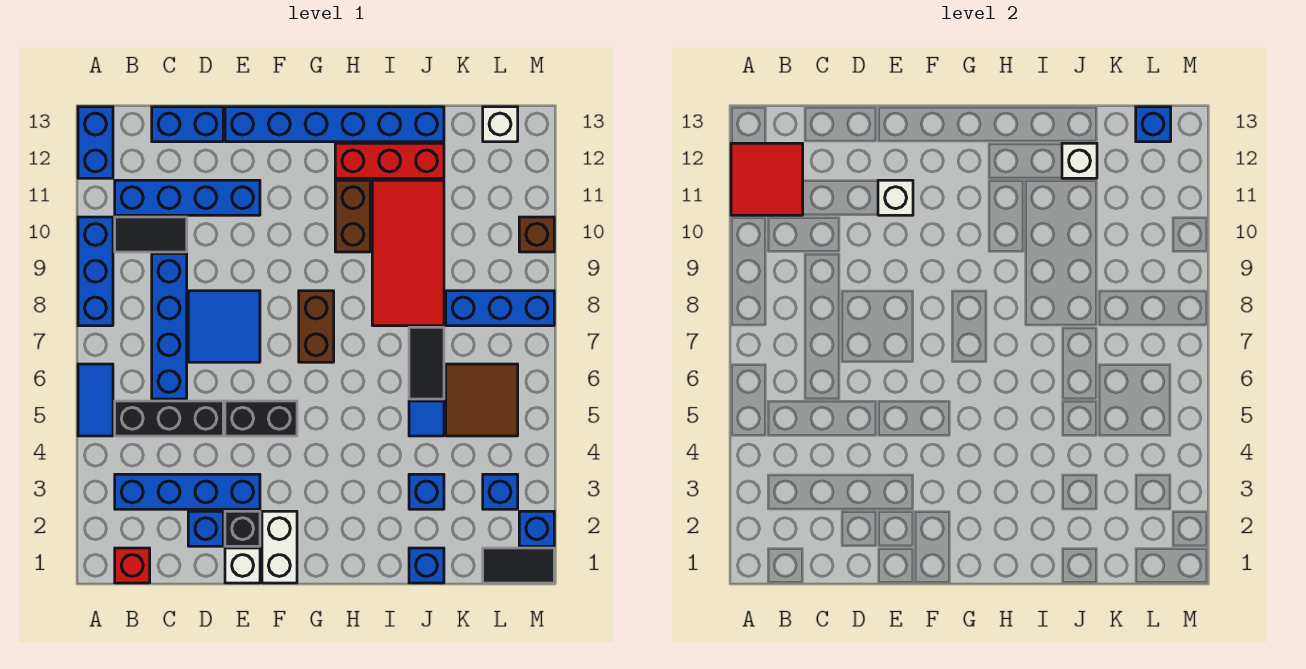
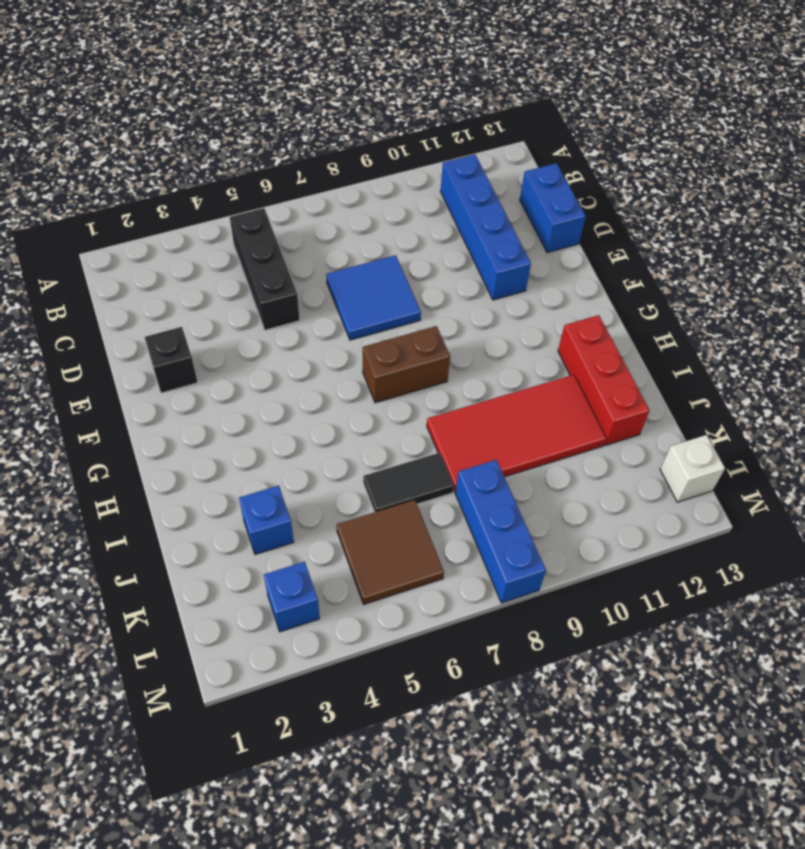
none -> blue tile A5:A6 level 1
none -> blue brick A8:A10 level 1
none -> blue brick A12:A13 level 1
none -> red brick B1 level 1

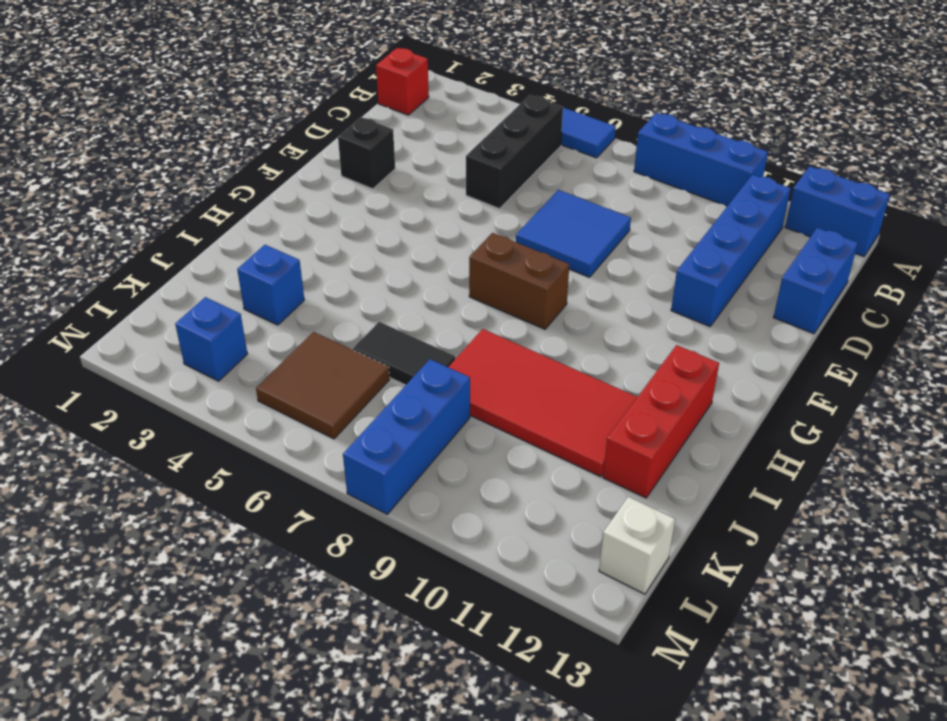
none -> blue brick B3:E3 level 1
none -> black tile B10:C10 level 1
none -> blue brick C6:C9 level 1
none -> blue brick D2 level 1

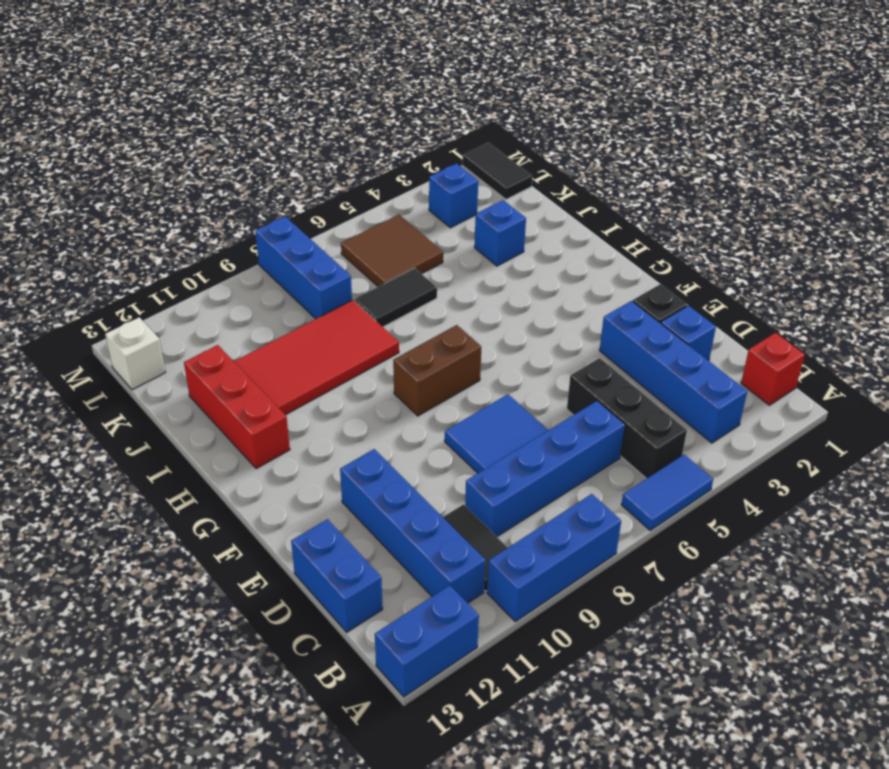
none -> white brick E1 level 1
none -> black brick E5:F5 level 1
none -> blue brick E13:J13 level 1
none -> white brick F1:F2 level 1

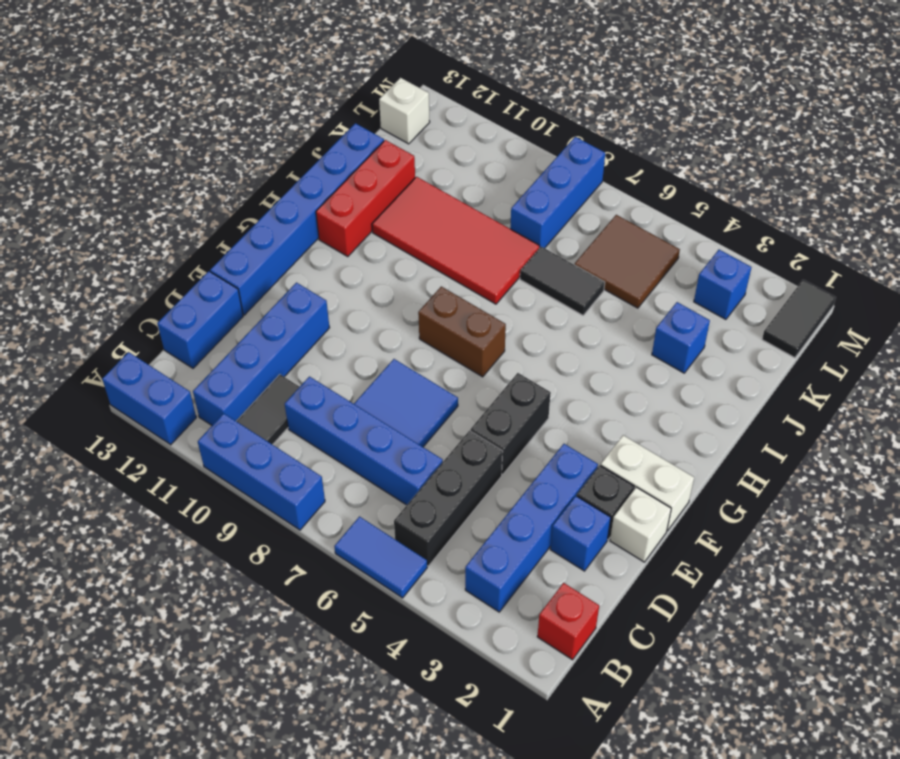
none -> brown brick H10:H11 level 1
none -> blue brick J1 level 1
none -> blue tile J5 level 1
none -> blue brick M2 level 1

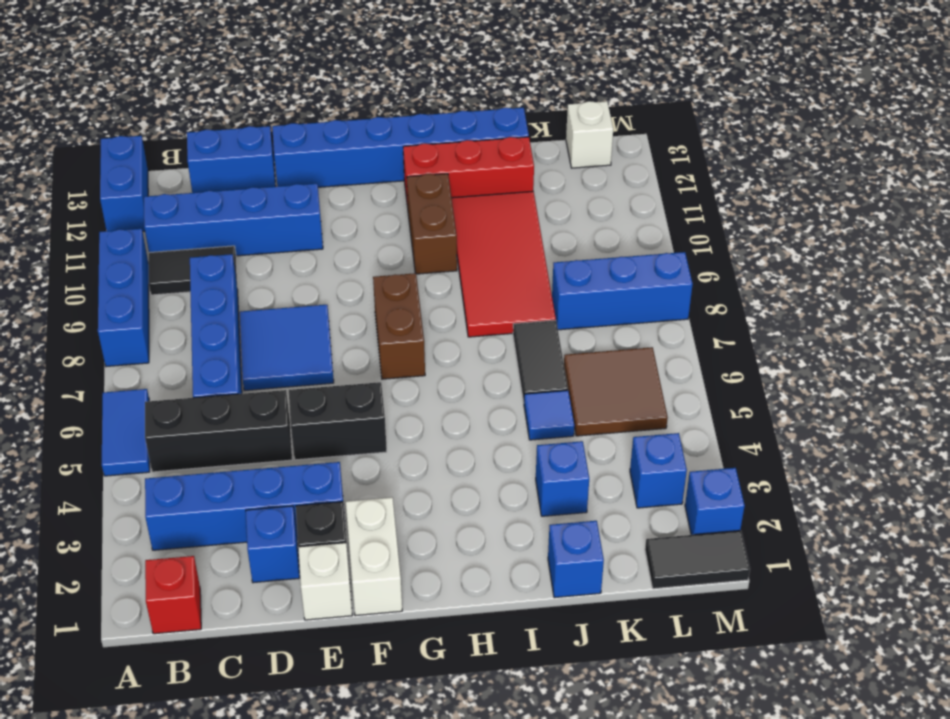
none -> brown brick M10 level 1
none -> red tile A11:B12 level 2
none -> white brick E11 level 2
none -> white brick J12 level 2

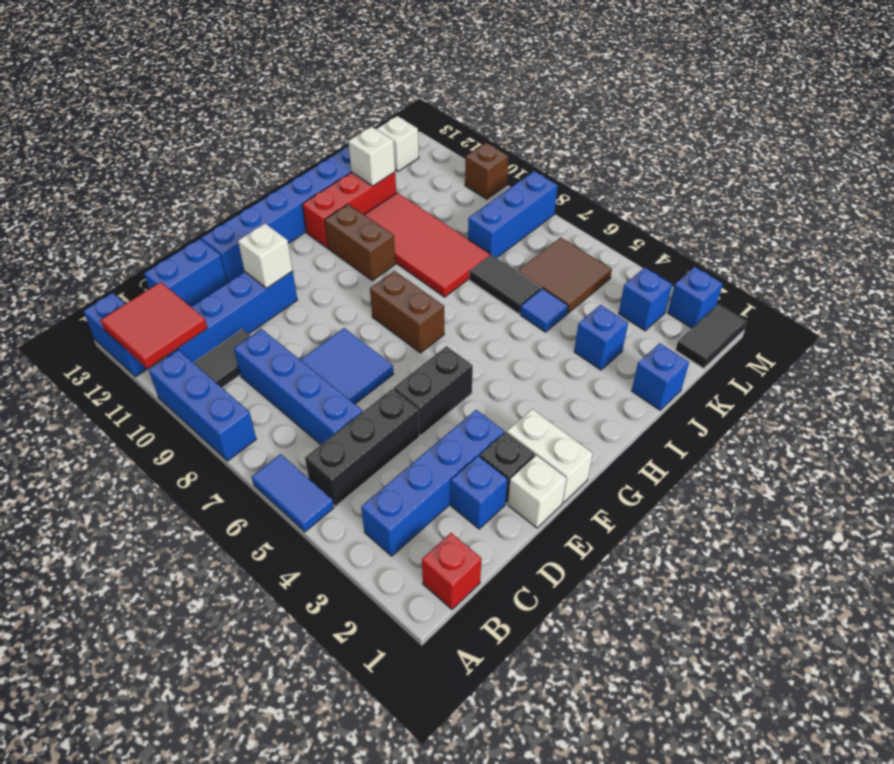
none -> blue brick L13 level 2

